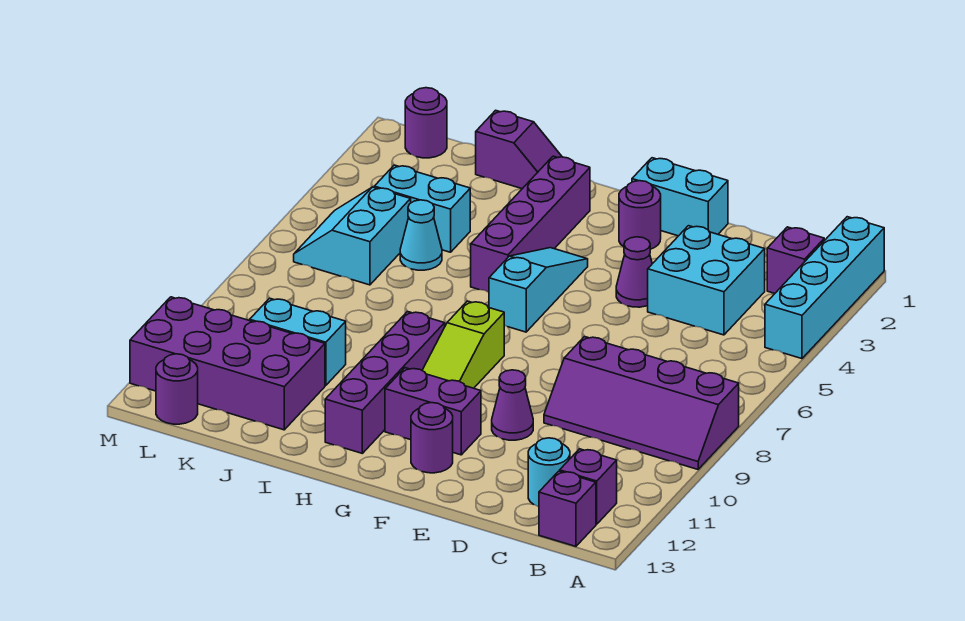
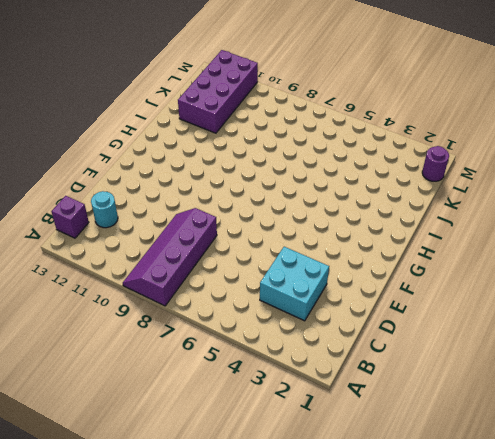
none -> cyan brick A1:A4 level 1
none -> purple brick B2 level 1
none -> purple brick B12 level 1

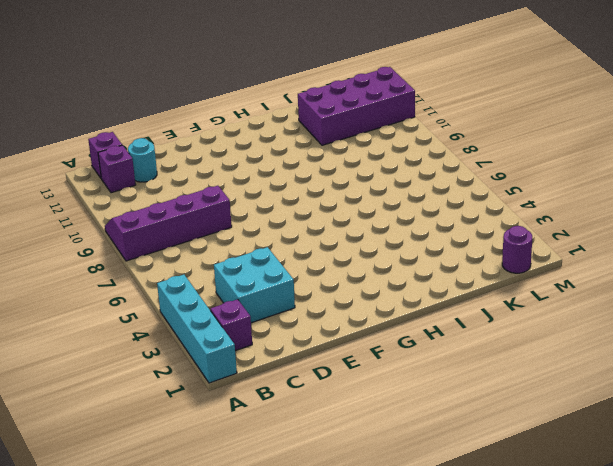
none -> cyan brick E1:F1 level 1
none -> purple cone E4 level 1
none -> purple cone E10 level 1

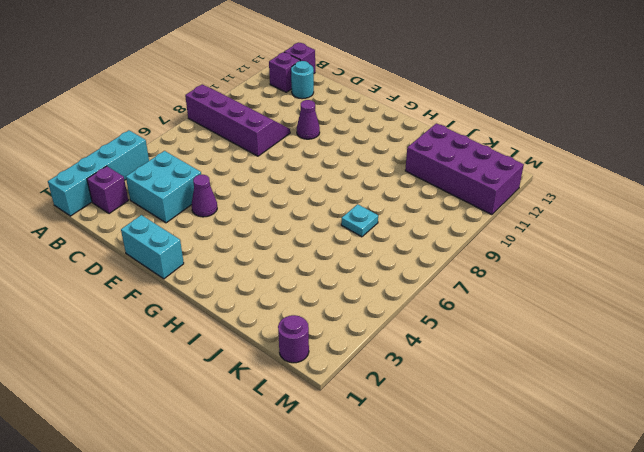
cyan plate J7 level 1 -> none
none -> purple round brick F2 level 1
none -> purple brick F11:G11 level 1
none -> purple round brick F12 level 1

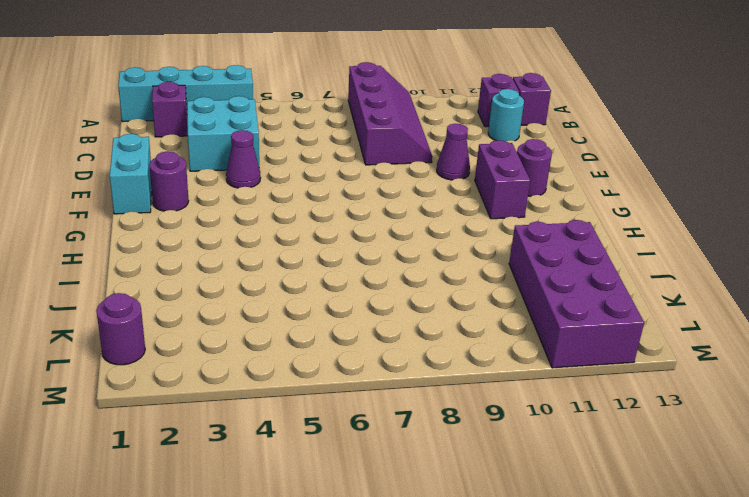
none -> cyan slope G4:G6 level 1 top 6
none -> lime slope G8:G10 level 1 top 8
none -> purple brick H2:H5 level 1

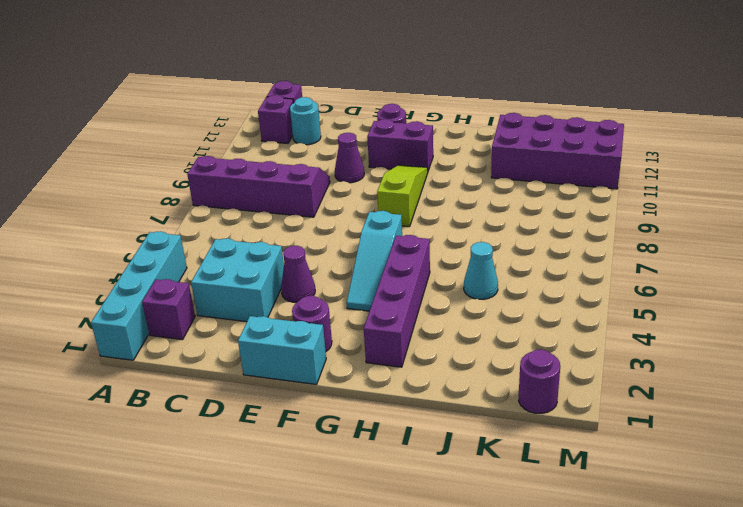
none -> purple brick H9:H12 level 1
none -> purple slope I1:J1 level 1 top J
none -> cyan brick J4:K4 level 1

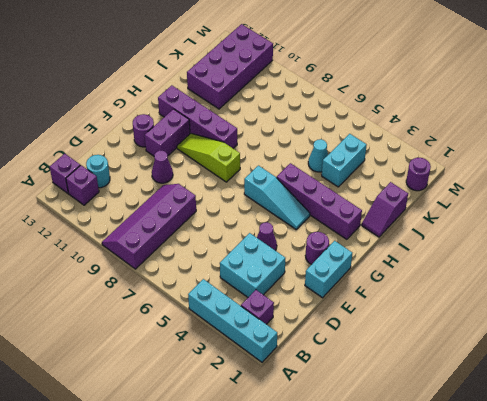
none -> cyan brick J10:K10 level 1
none -> cyan slope K5:L6 level 1 top K
none -> purple round brick L13 level 1

